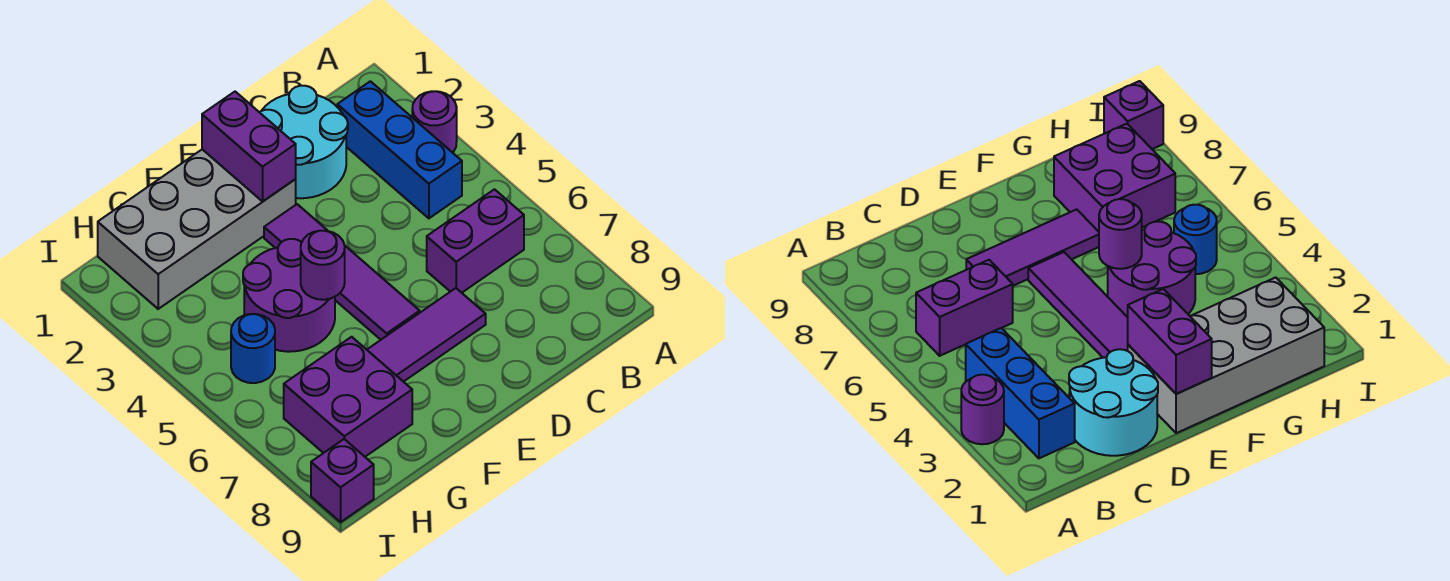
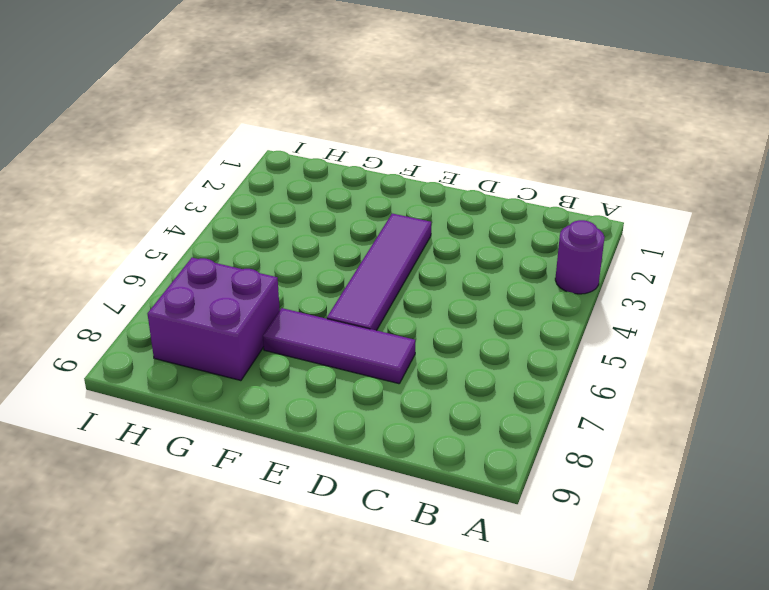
none -> blue brick B2:B4 level 1
none -> purple brick B6:C6 level 1
none -> cyan round brick C1:D2 level 1

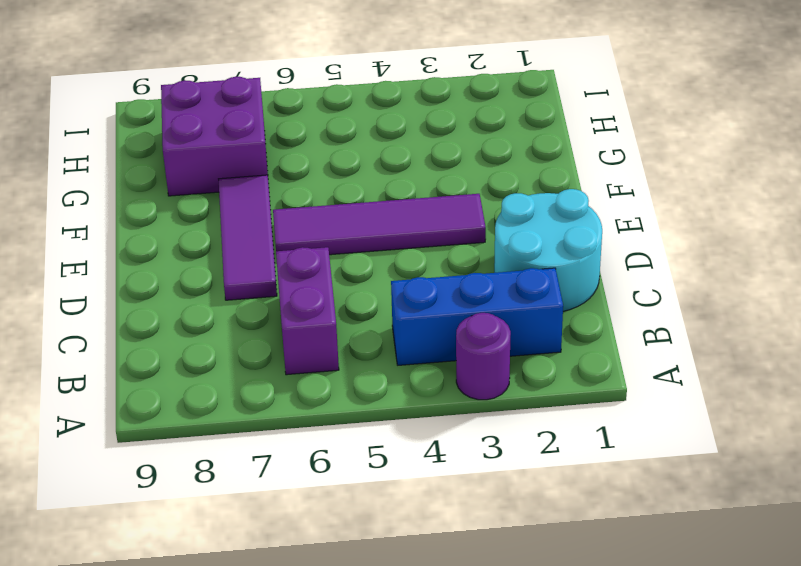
none -> grey brick E1:H2 level 1
none -> purple round brick F4:G5 level 1
none -> blue round brick H5 level 1

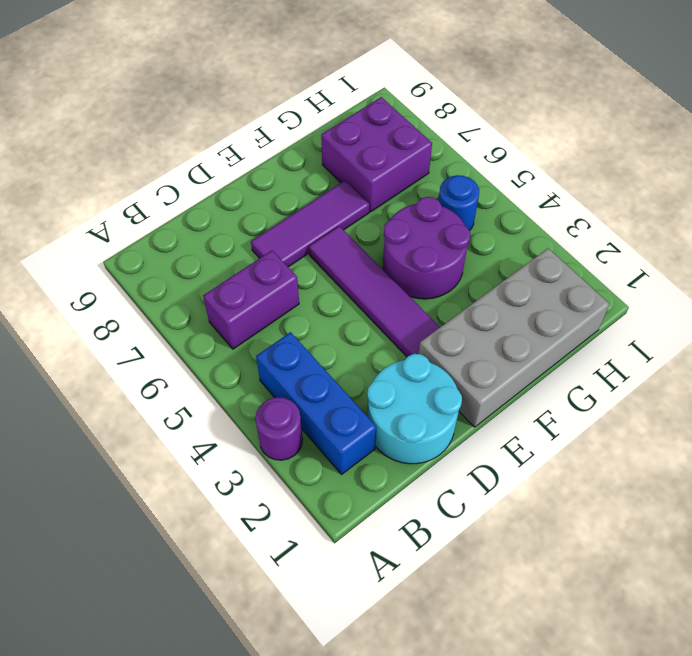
none -> purple brick I9 level 1
none -> purple brick E1:E2 level 2
none -> purple round brick F5 level 2

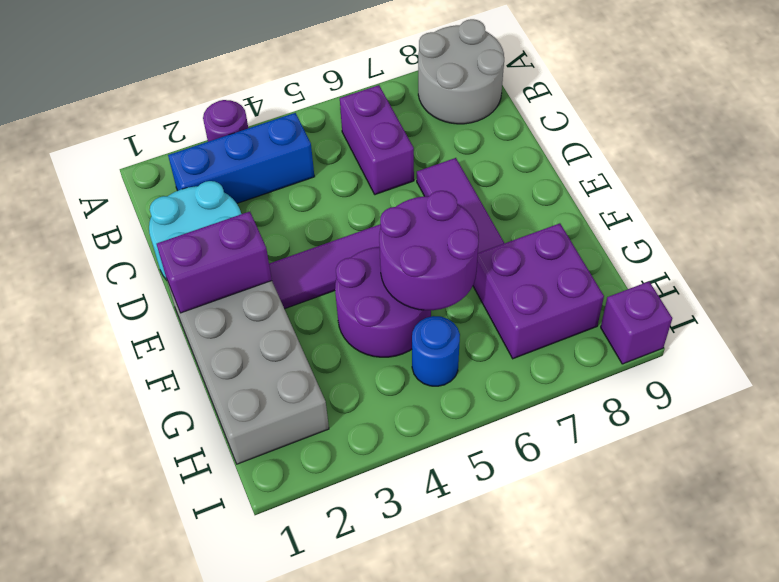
grey round brick A8:B9 level 1 -> none
purple round brick F5:G6 level 2 -> purple round brick F5 level 2

